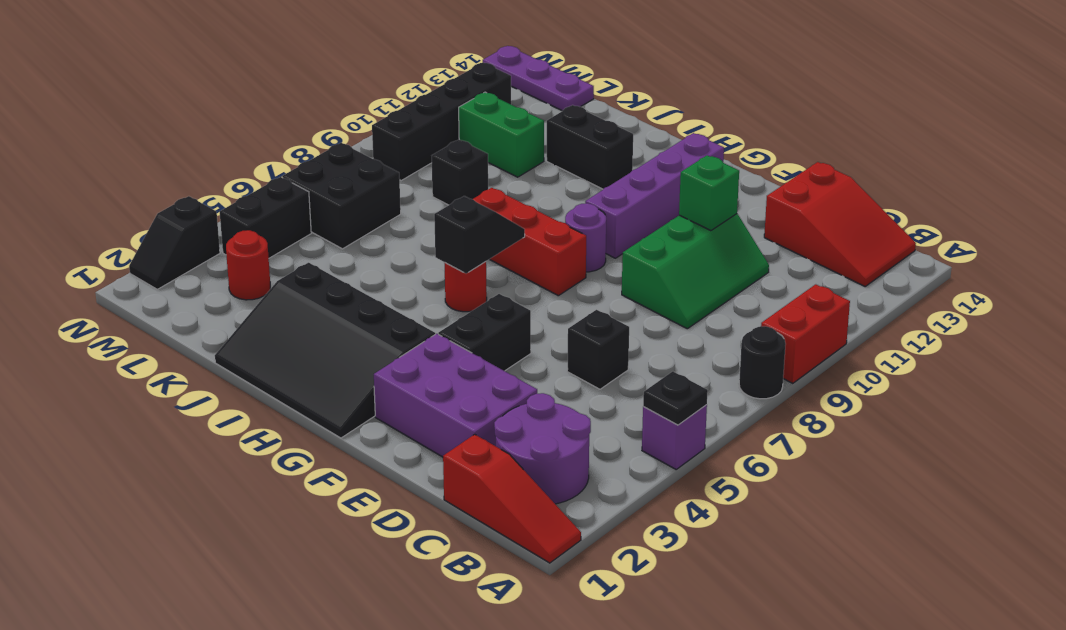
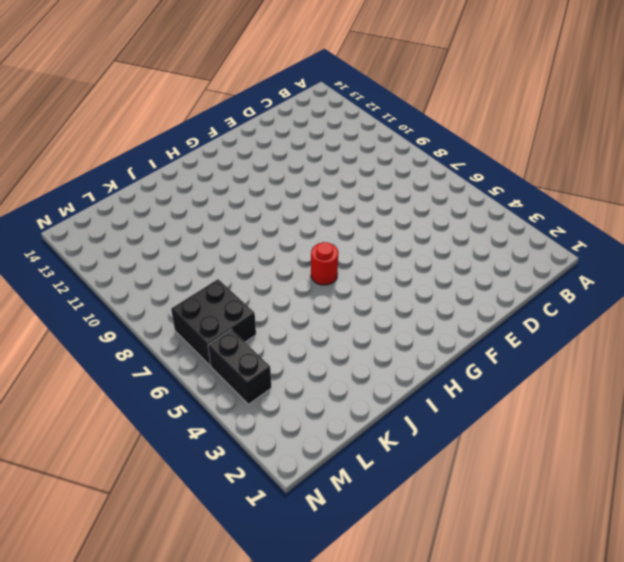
none -> red slope A1:C1 level 1 top C
none -> purple brick A5 level 1
none -> black round brick A8 level 1

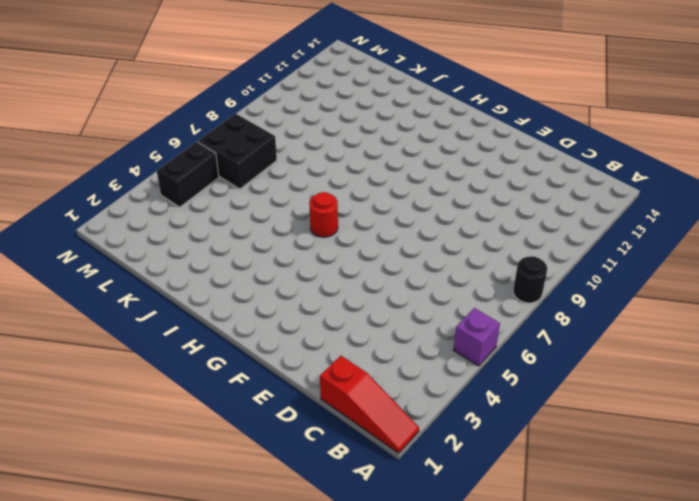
none -> red brick A9:A10 level 1
none -> purple round brick B2:C3 level 1
none -> red slope B13:D14 level 1 top D

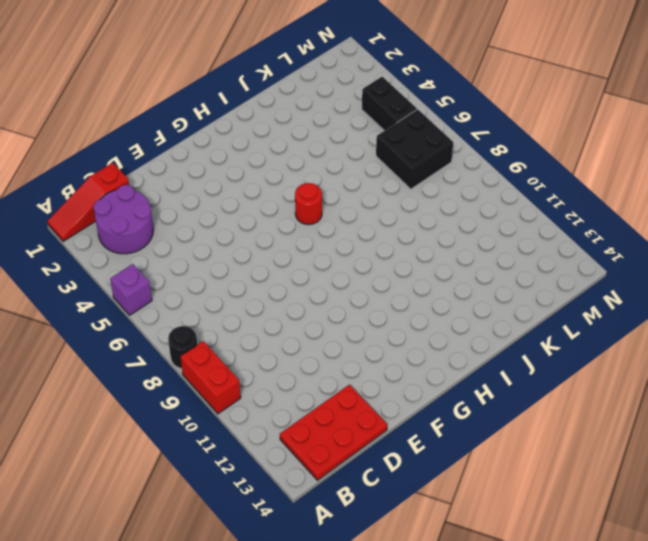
red plate B13:D14 level 1 -> red slope B13:D14 level 1 top D
none -> purple brick D2:F3 level 1
none -> black brick D6 level 1
none -> green slope D9:E11 level 1 top E

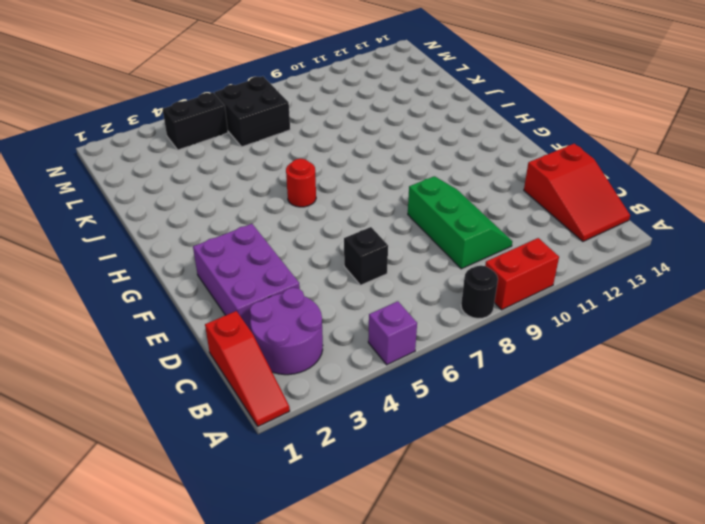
green slope C9:E10 level 1 top 9 -> green slope D9:E11 level 1 top E
none -> black brick F4:F5 level 1
none -> black slope G1:J3 level 1 top 3
none -> red brick G8:I8 level 1

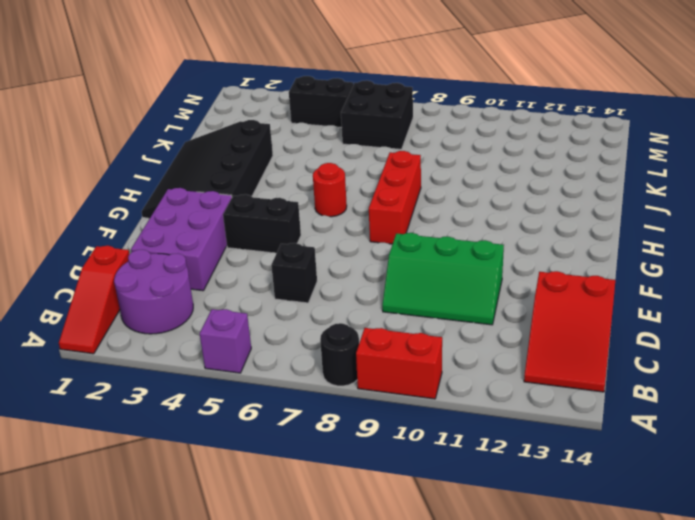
none -> purple round brick G9 level 1
none -> purple brick G10:G13 level 1
none -> black brick I12:J12 level 1

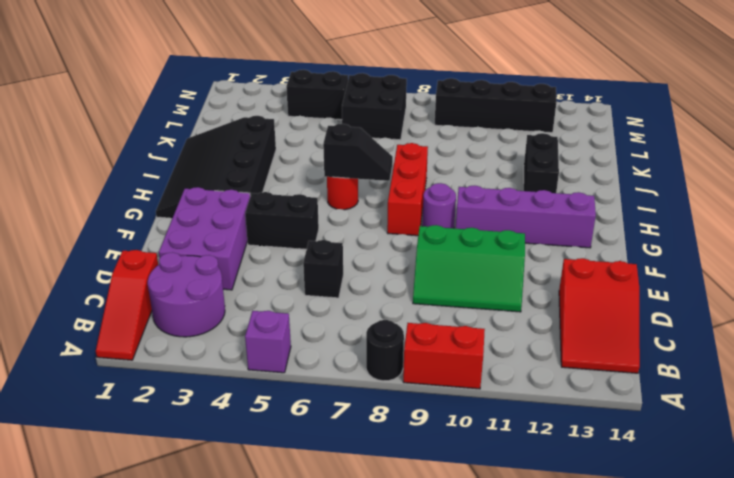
none -> black brick K9 level 1
none -> green brick K11:L11 level 1
none -> red round brick L3 level 1

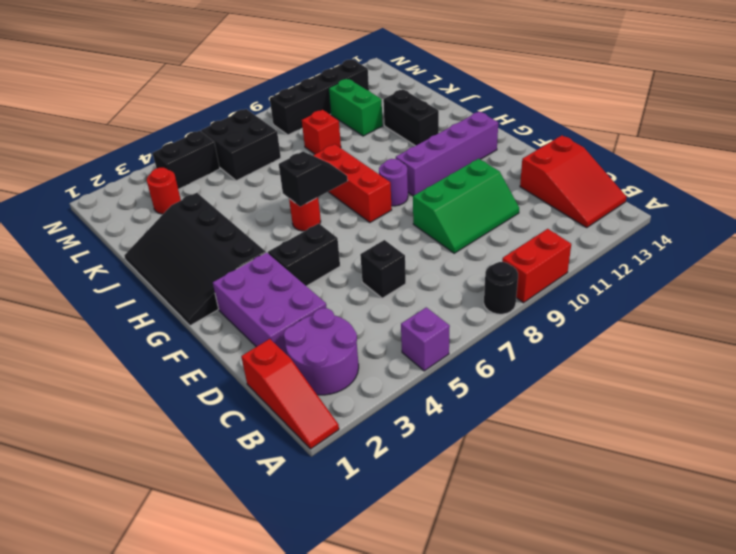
red brick K9 level 1 -> black brick K9 level 1
none -> purple plate L14:N14 level 1
none -> black slope N2:N3 level 1 top 3
none -> black plate A5 level 2

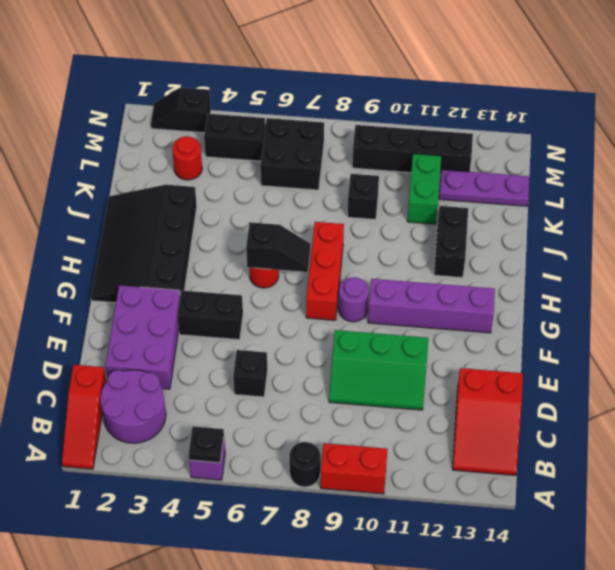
purple plate L12:L14 level 1 -> purple plate L14:N14 level 1
none -> green brick E11 level 2

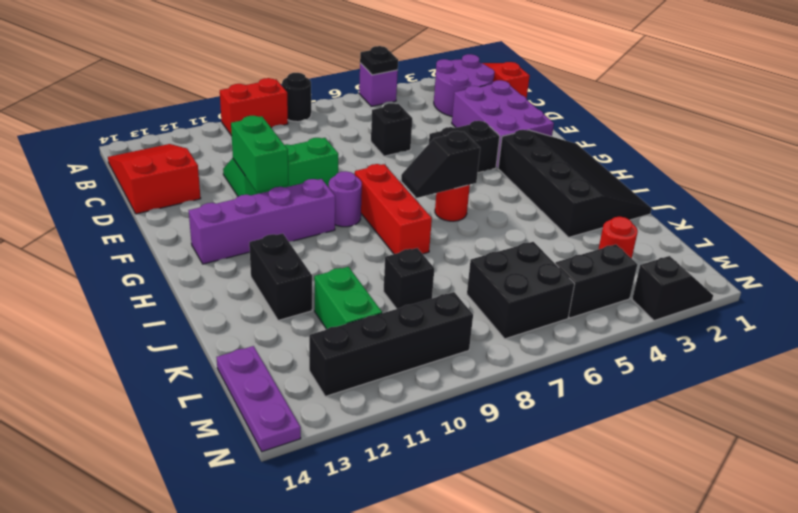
green brick E11:F11 level 2 -> green brick E11 level 2

